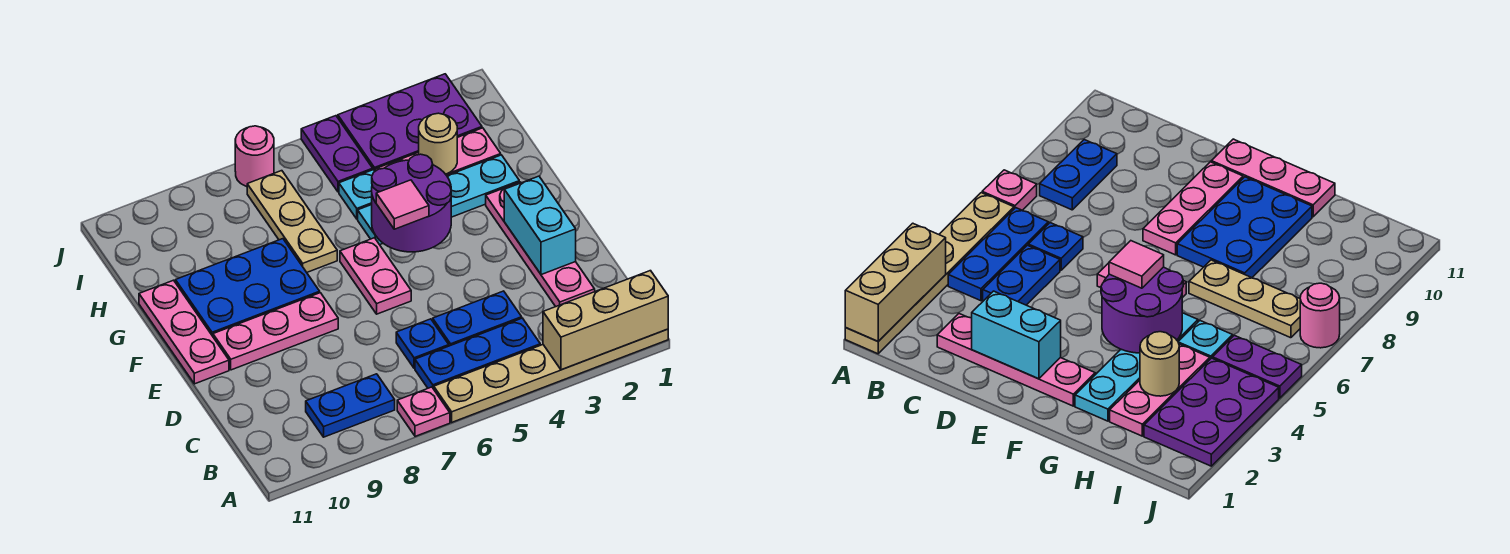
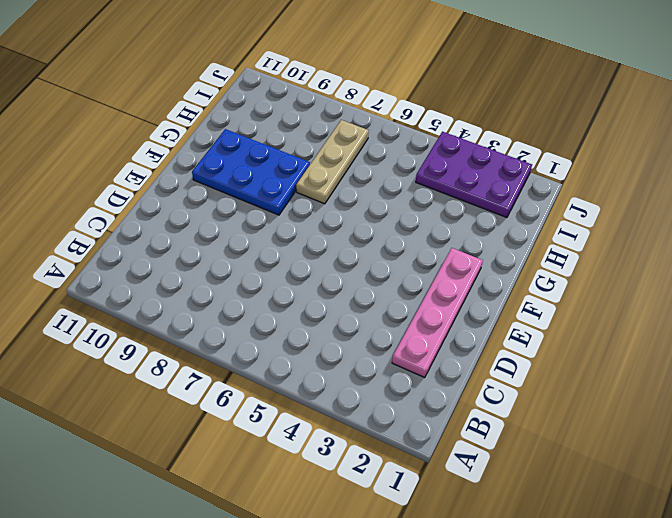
none -> tan plate A1:A6 level 1
none -> pink plate A7 level 1
none -> blue plate B4:B6 level 1

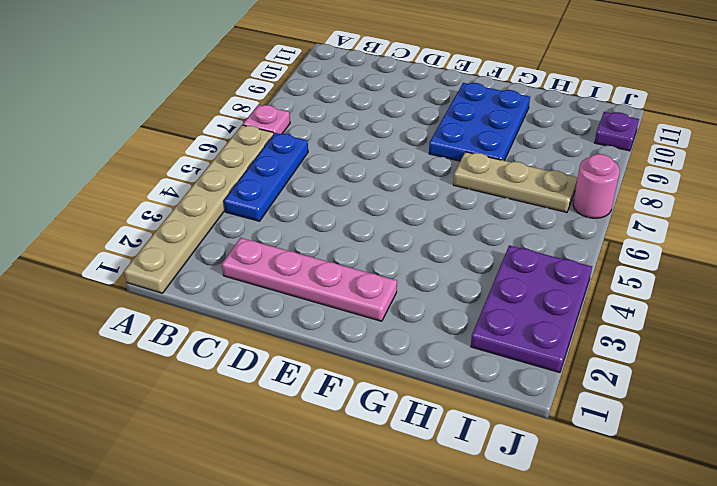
purple plate J10 level 1 -> none
none -> blue plate B8:B9 level 1
none -> blue plate C4:C5 level 1
none -> blue plate C6 level 1

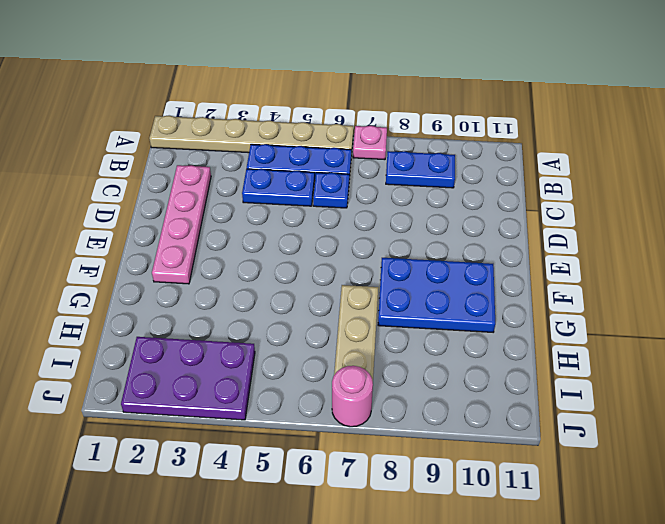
none -> pink plate E6:F6 level 1
none -> pink plate E8:E10 level 1
none -> pink plate E11:G11 level 1

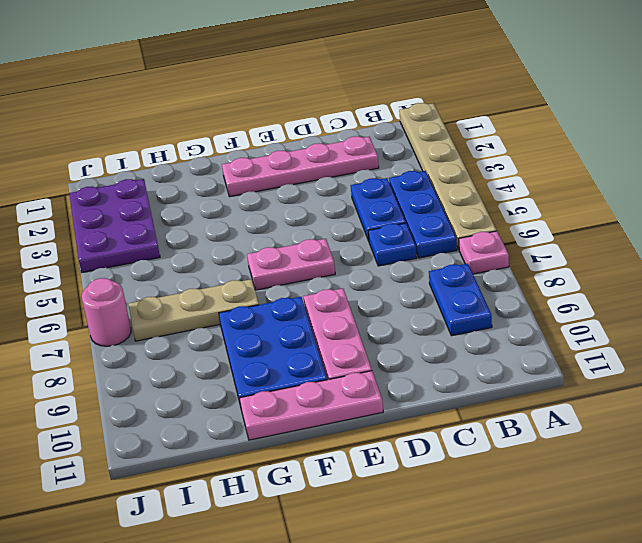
none -> cyan plate G2:G5 level 1
none -> pink plate H2:H4 level 1
none -> cyan plate H5 level 1

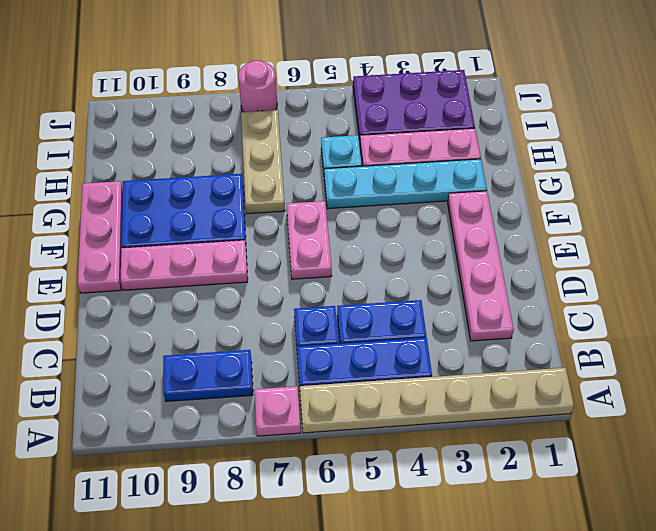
none -> purple plate I5:J5 level 1
none -> tan brick A1:A3 level 2
none -> cyan brick D2:E2 level 2

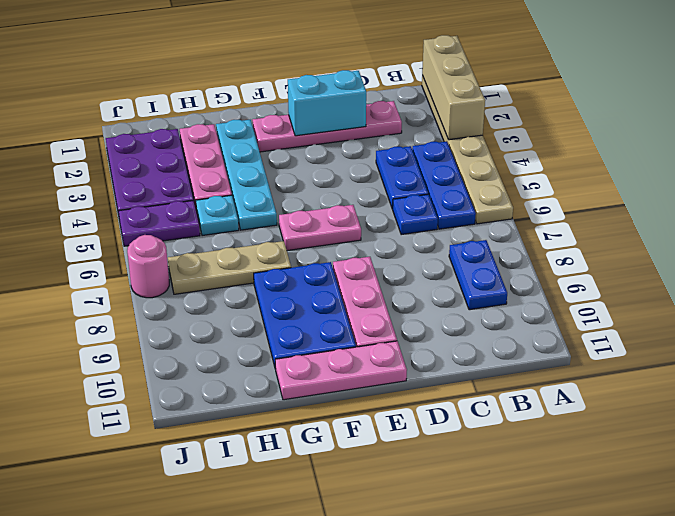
none -> pink plate A7 level 1
none -> purple round brick F4:G5 level 2
none -> tan round brick H3 level 2

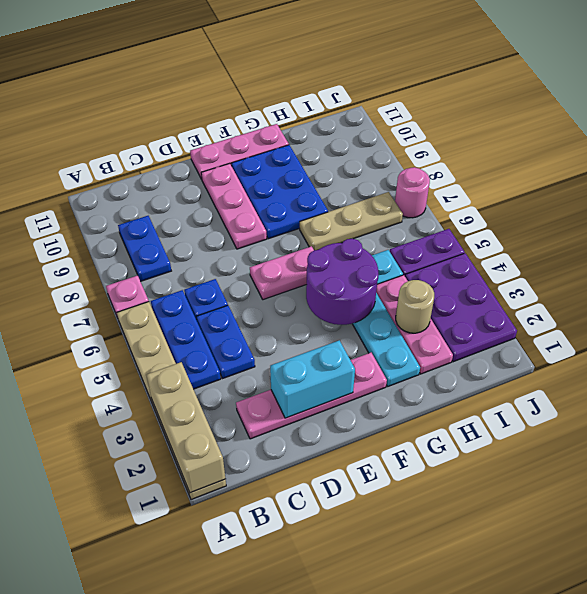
none -> pink tile F5 level 3

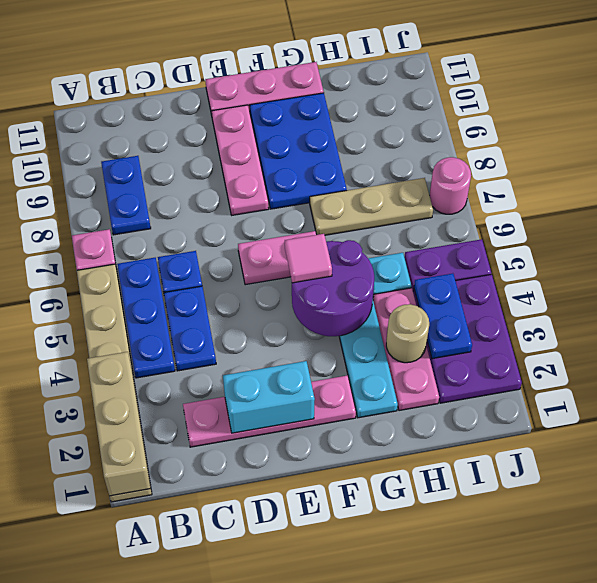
blue plate I3:I4 level 2 -> none

